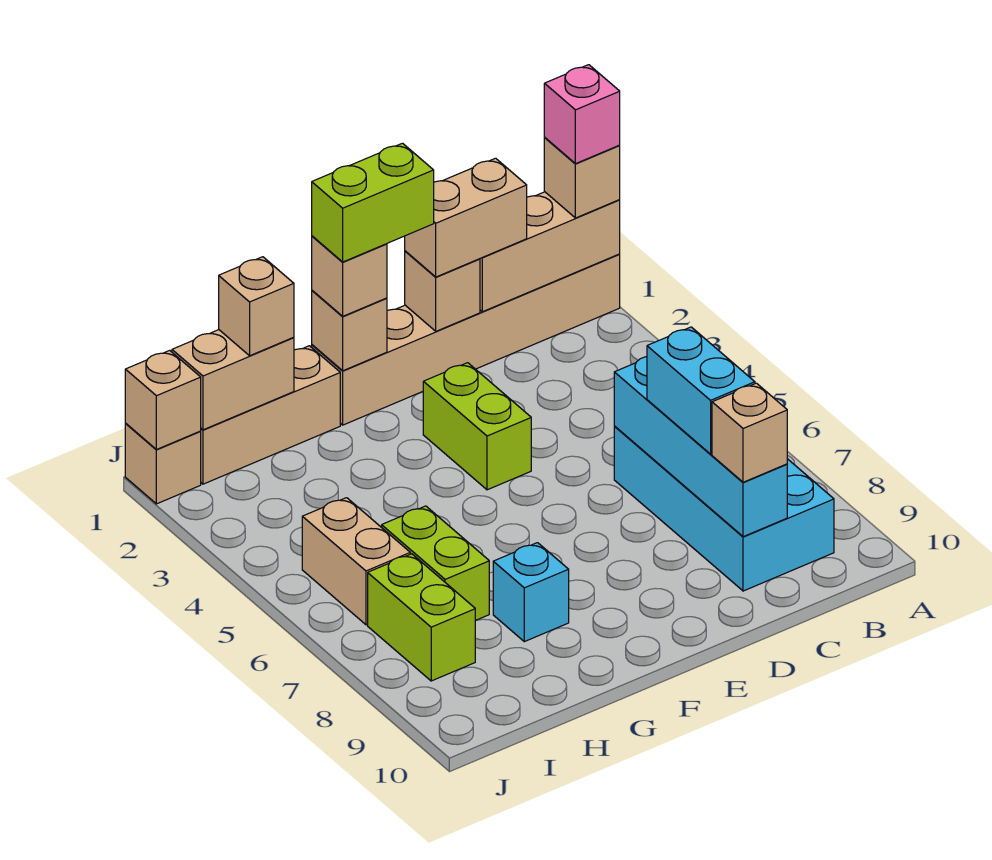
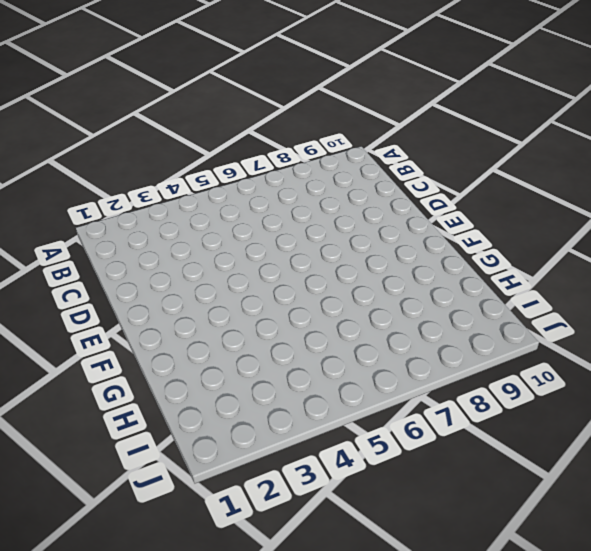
none -> tan brick A1:F1 level 1
none -> cyan brick B6:C9 level 1
none -> lime brick E3:E4 level 1

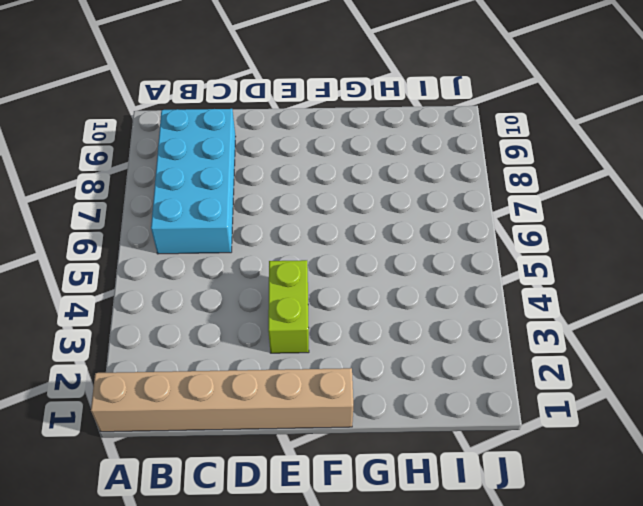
none -> tan brick G1:I1 level 1
none -> cyan brick G8 level 1
none -> lime brick H6:H7 level 1

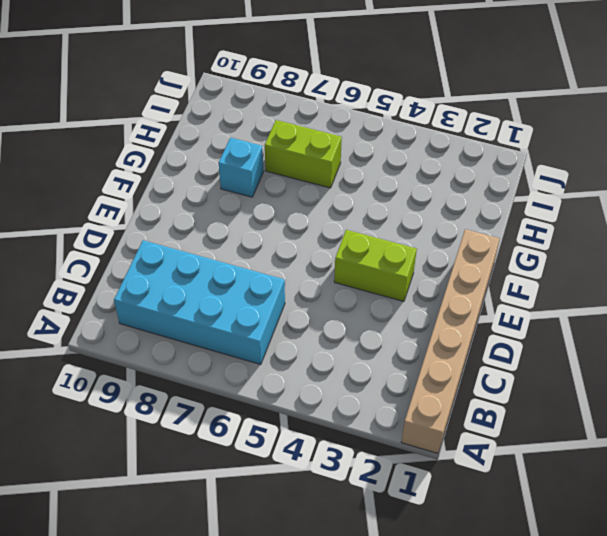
none -> tan brick G1:I1 level 1
none -> tan brick I5:I6 level 1
none -> lime brick I7:I8 level 1

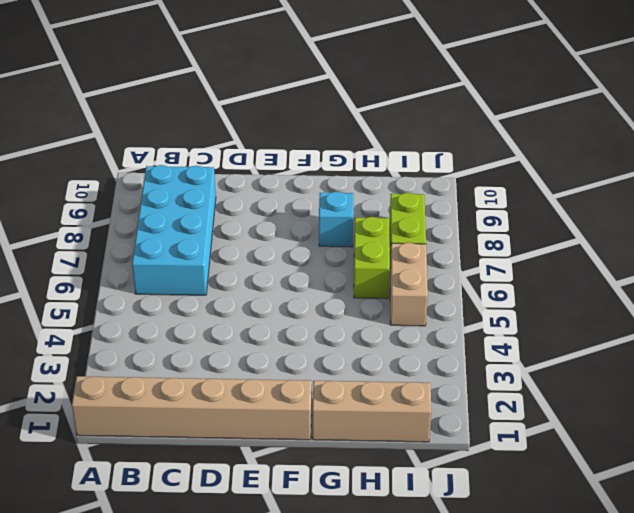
none -> lime brick E3:E4 level 1
none -> tan brick J1 level 1
none -> tan brick A1:C1 level 2

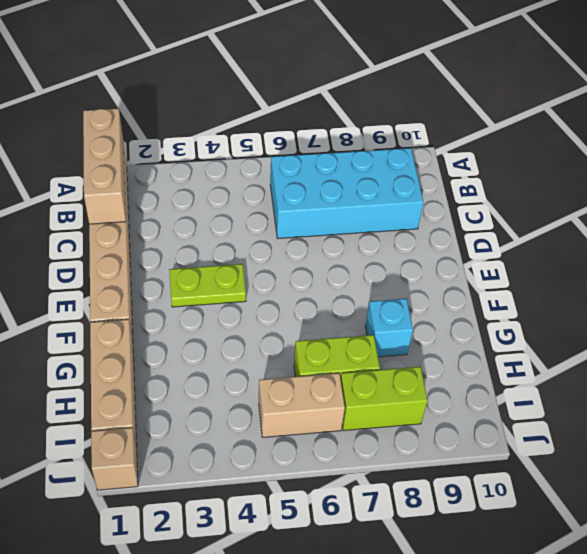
lime plate E3:E4 level 1 -> lime brick E3:E4 level 1
none -> cyan brick C6:C9 level 2
none -> tan brick D1 level 2
none -> tan brick F1 level 2

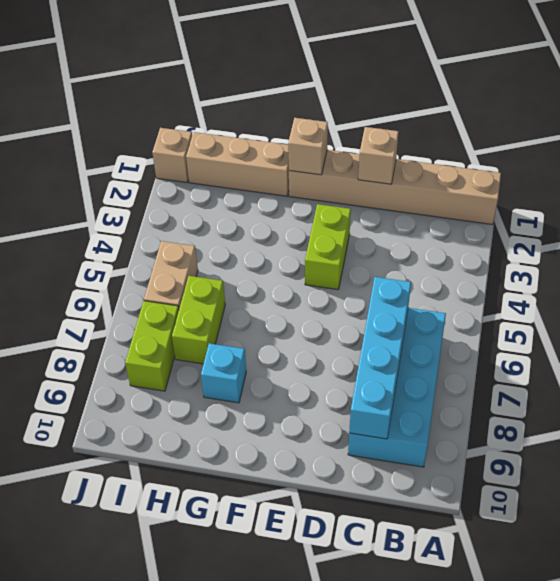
none -> tan brick A1:C1 level 2
none -> tan brick H1:I1 level 2
none -> tan brick J1 level 2

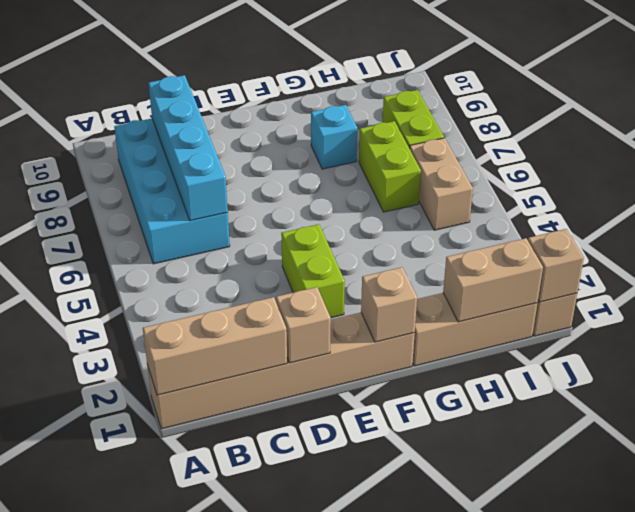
none -> tan brick A1 level 3
none -> tan brick C1:D1 level 3
none -> cyan brick C7:C8 level 3

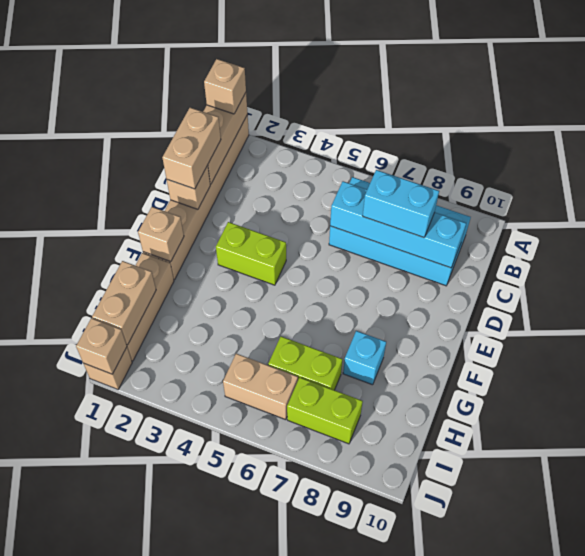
none -> tan brick C9 level 3
none -> tan brick F1 level 3
none -> tan brick H1 level 3

